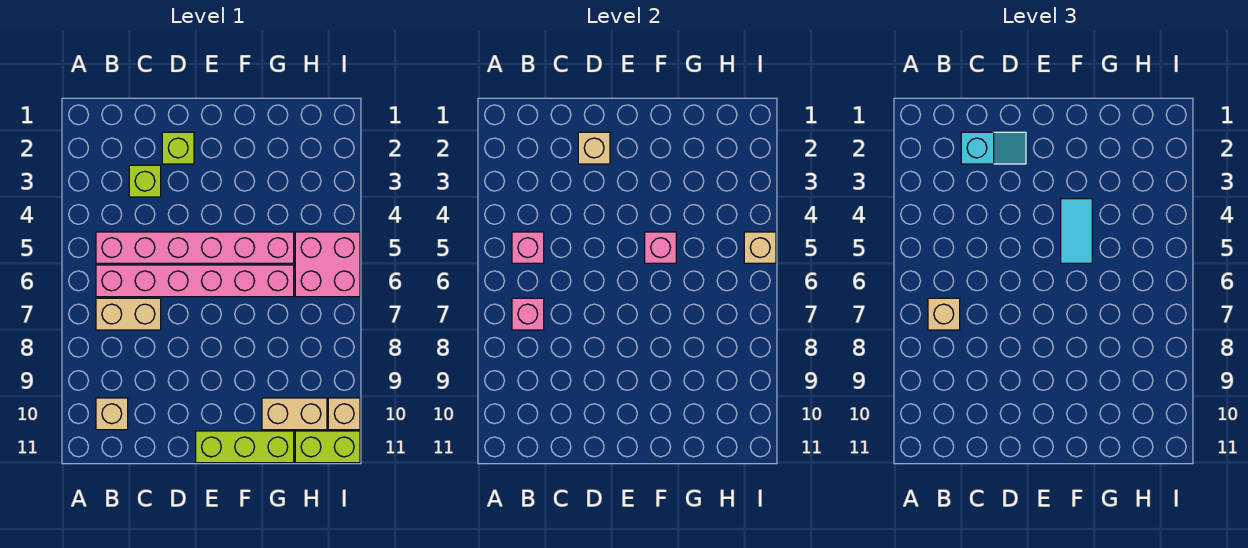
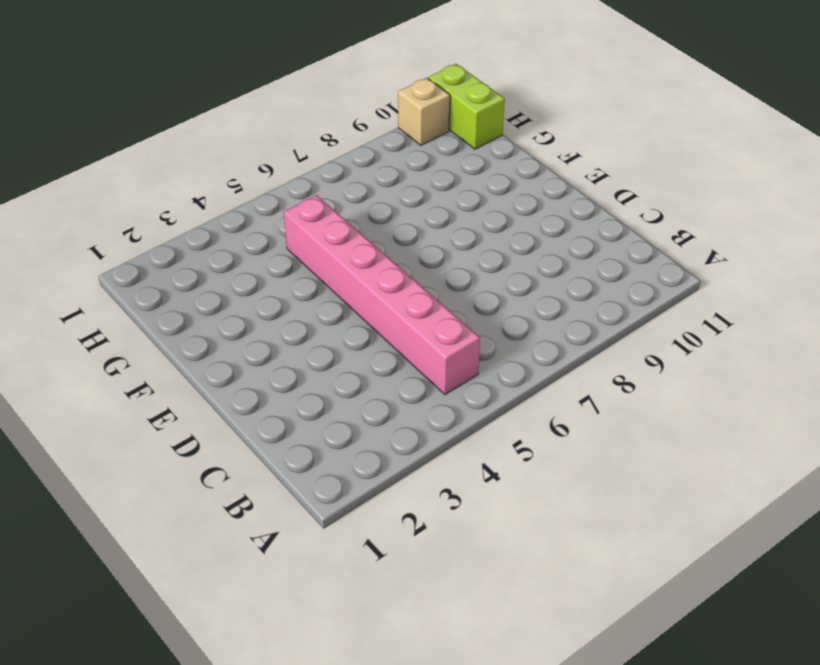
none -> pink brick B6:G6 level 1
none -> tan brick B7:C7 level 1
none -> tan brick B10 level 1

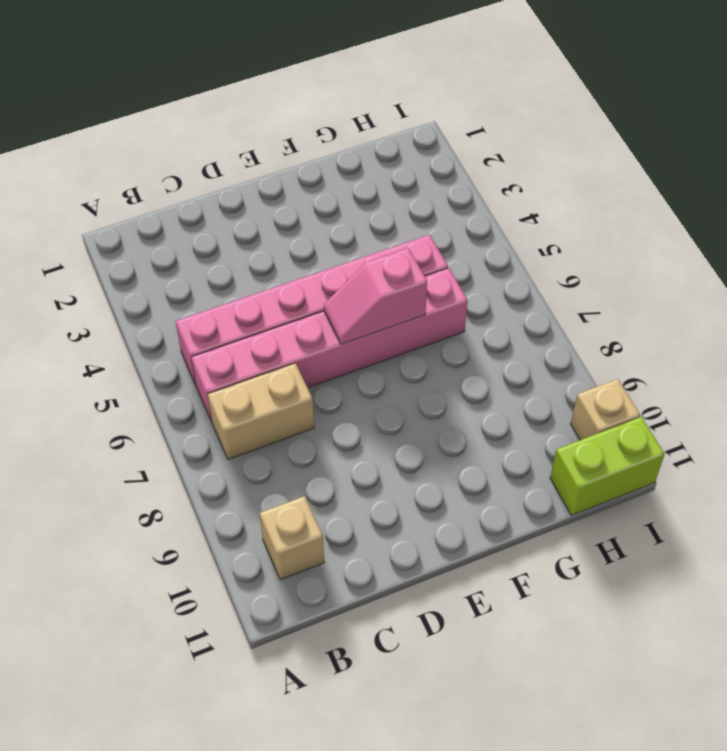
pink slope E6:F6 level 2 top F -> none
none -> lime brick C3 level 1
none -> lime brick D2 level 1
none -> lime brick E11:G11 level 1

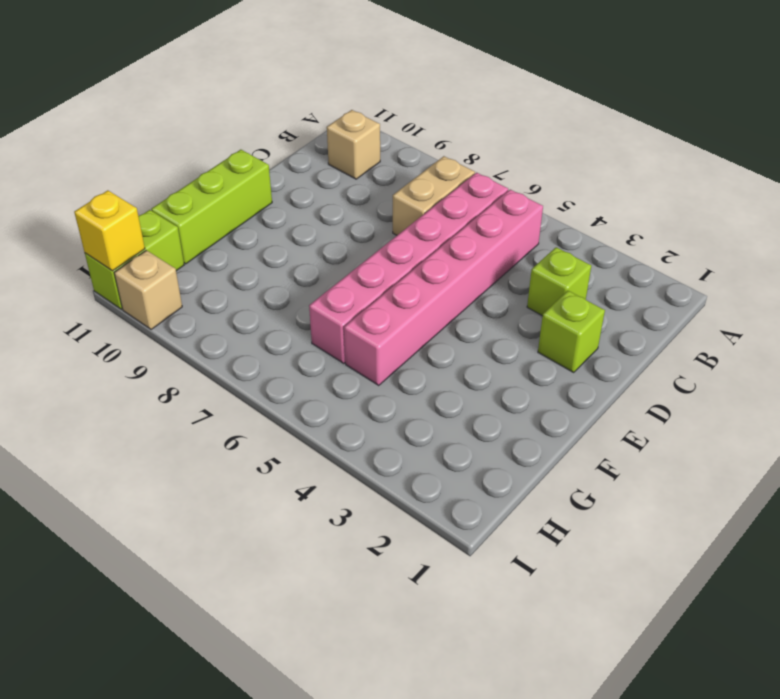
yellow brick I11 level 2 -> none
none -> tan brick G10:H10 level 1
none -> pink brick H5:I6 level 1
none -> pink brick B5 level 2

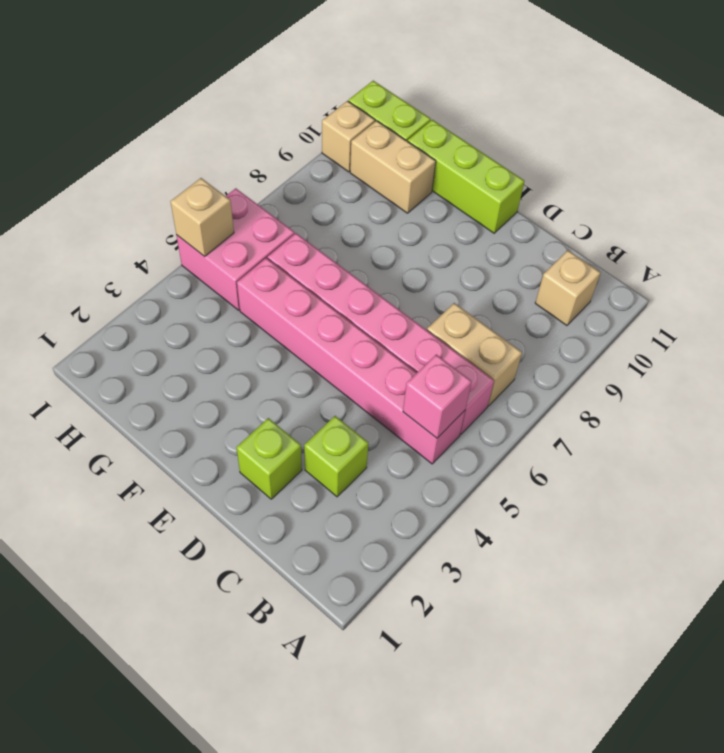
none -> pink brick B7 level 2
none -> tan brick D2 level 2
none -> pink brick F5 level 2

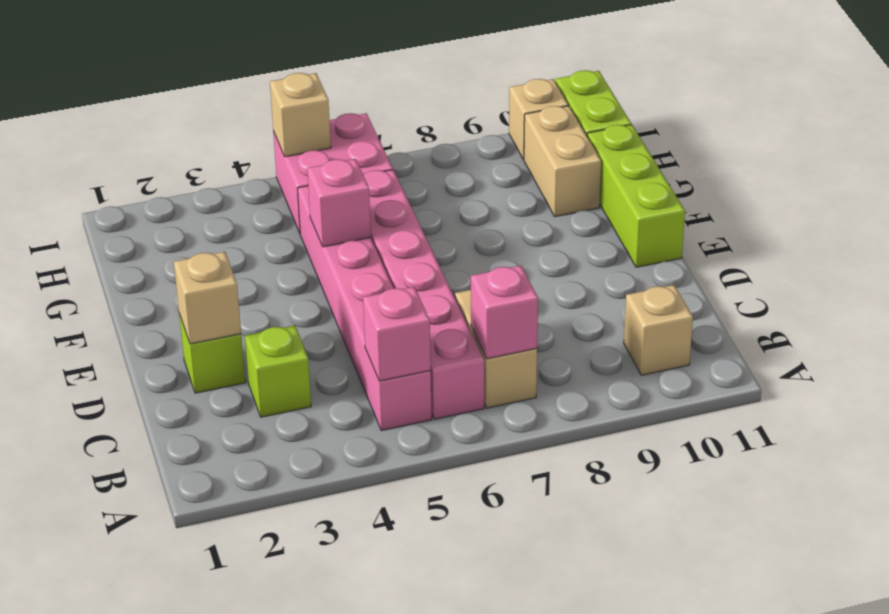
none -> tan brick B7 level 3
none -> cyan slope C2:D2 level 3 top C
none -> cyan tile F4:F5 level 3

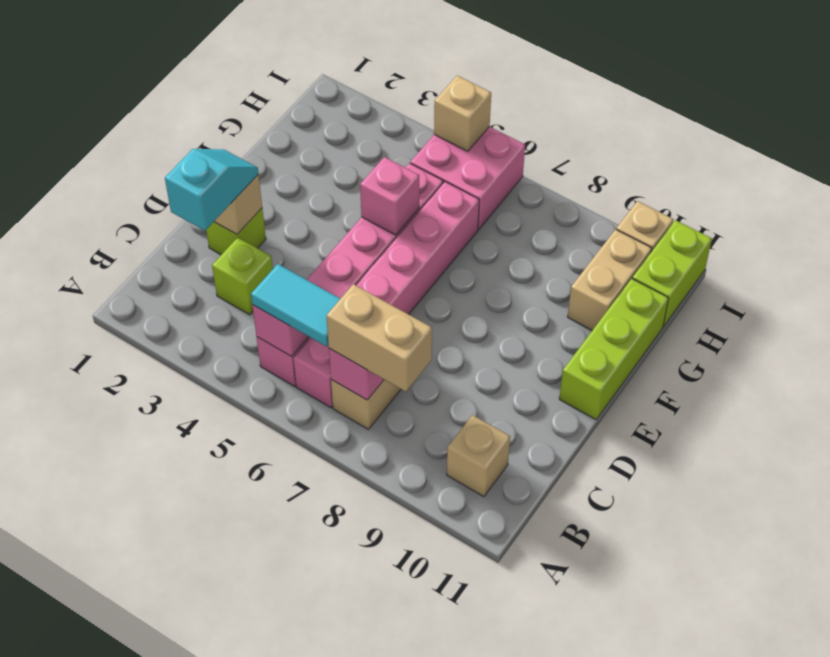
cyan tile B5:B6 level 3 -> cyan tile F4:F5 level 3
tan brick B7:B8 level 3 -> tan brick B7 level 3

